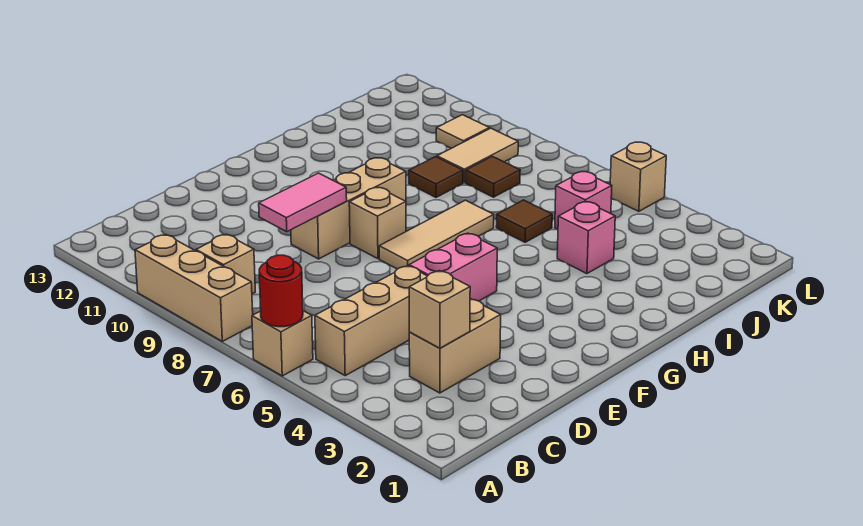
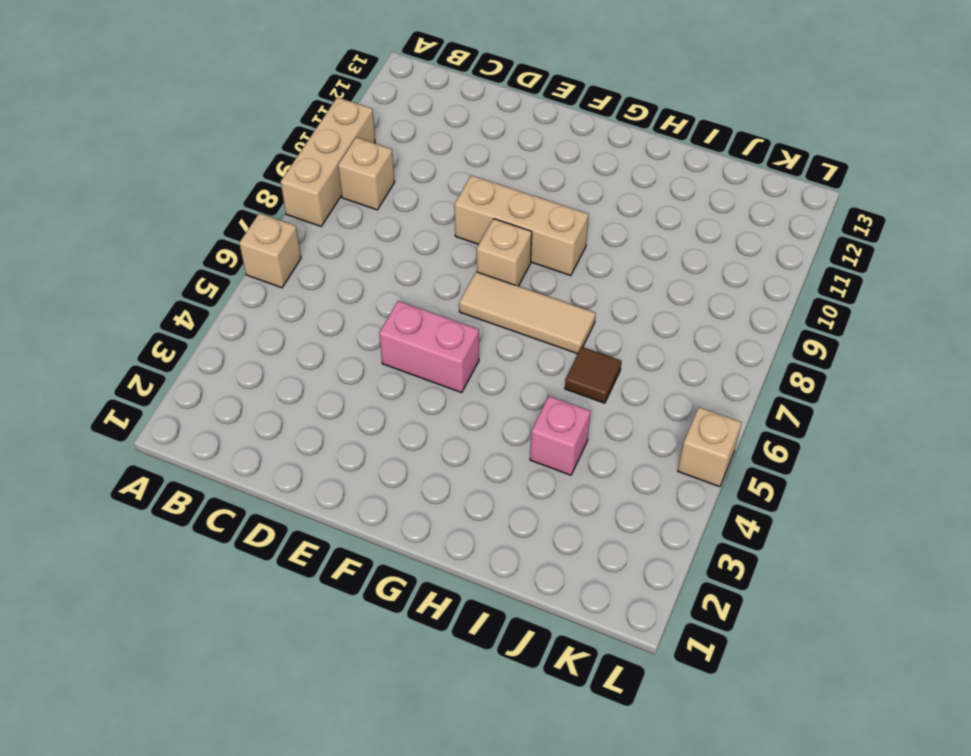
none -> tan brick B5:D5 level 1
none -> tan brick C3:D3 level 1
none -> brown tile I9 level 1

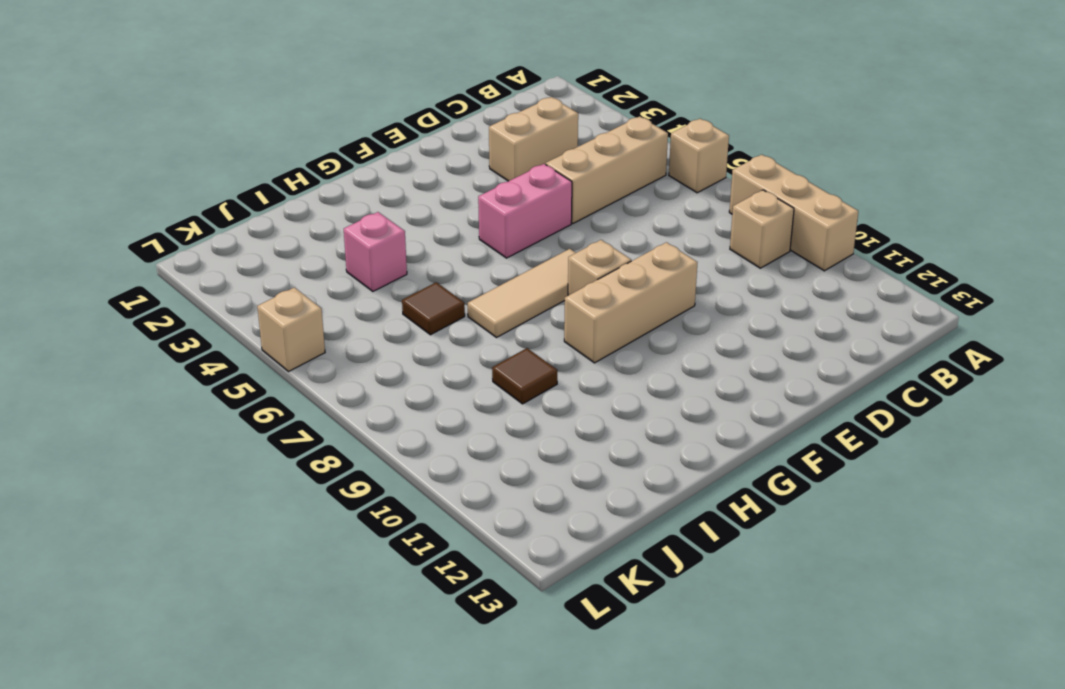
none -> pink brick J5 level 1
none -> brown tile J8 level 1
none -> tan tile J9:K9 level 1

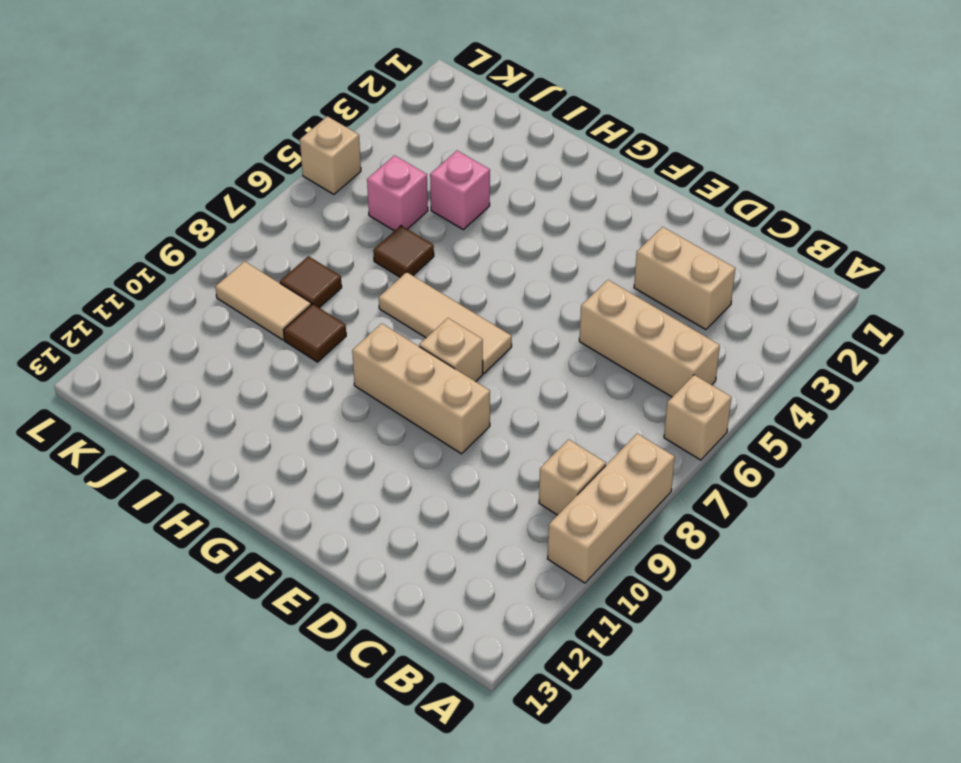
none -> pink brick E5:F5 level 1
none -> tan tile K10 level 1
none -> red round brick A6 level 2

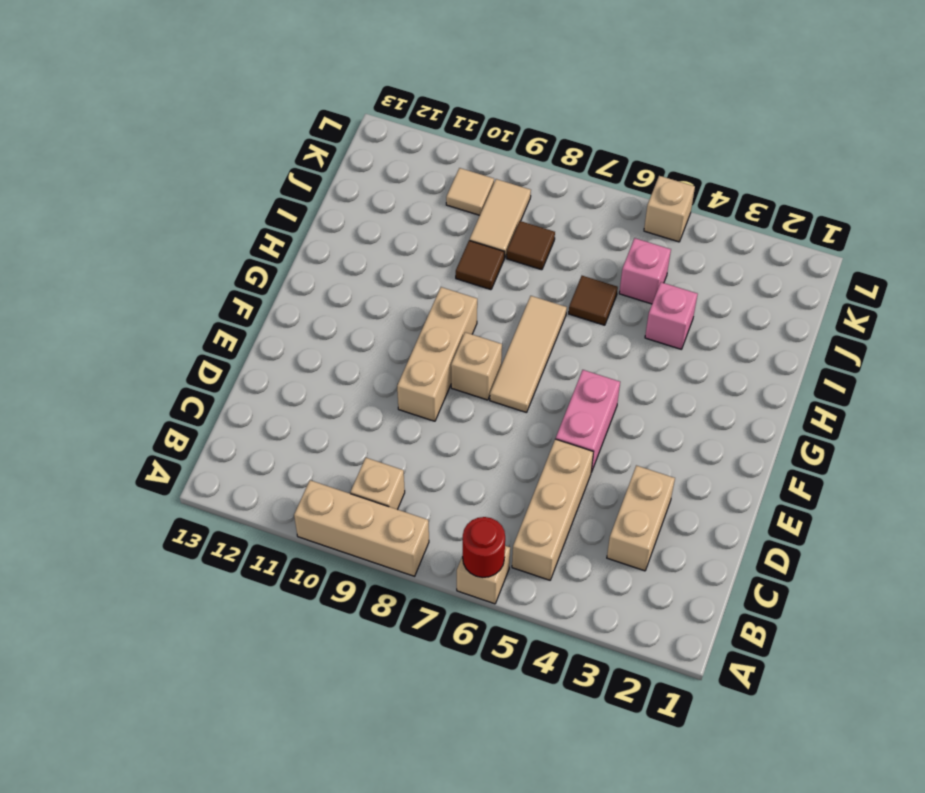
none -> tan brick C3 level 2
none -> pink tile D9:E9 level 2

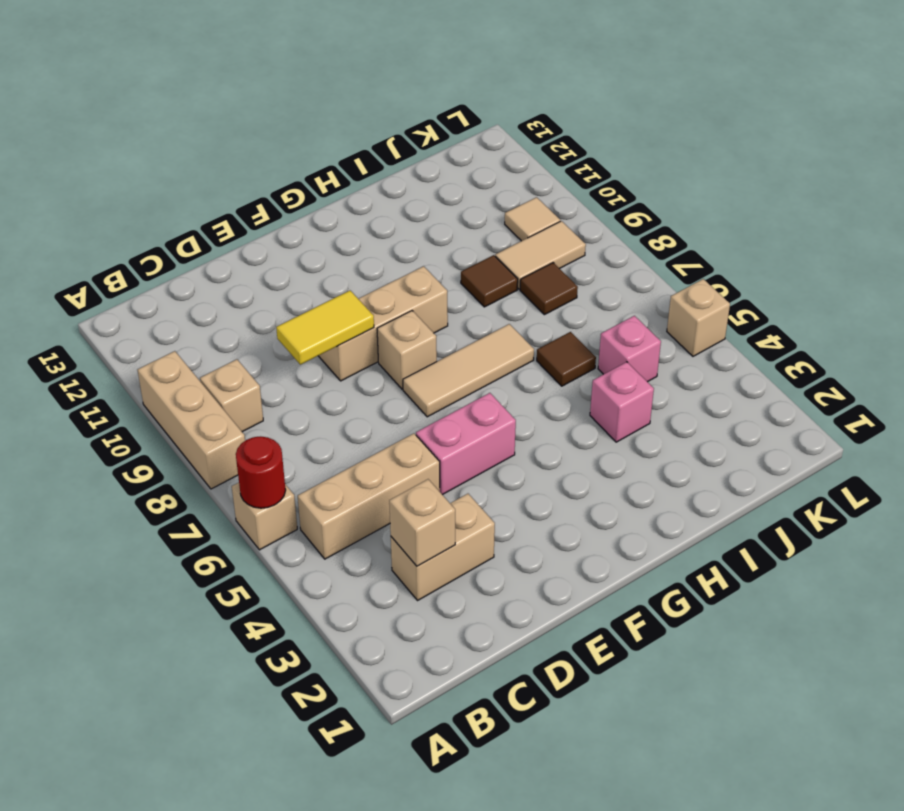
yellow tile D9:E9 level 2 -> pink tile D9:E9 level 2

